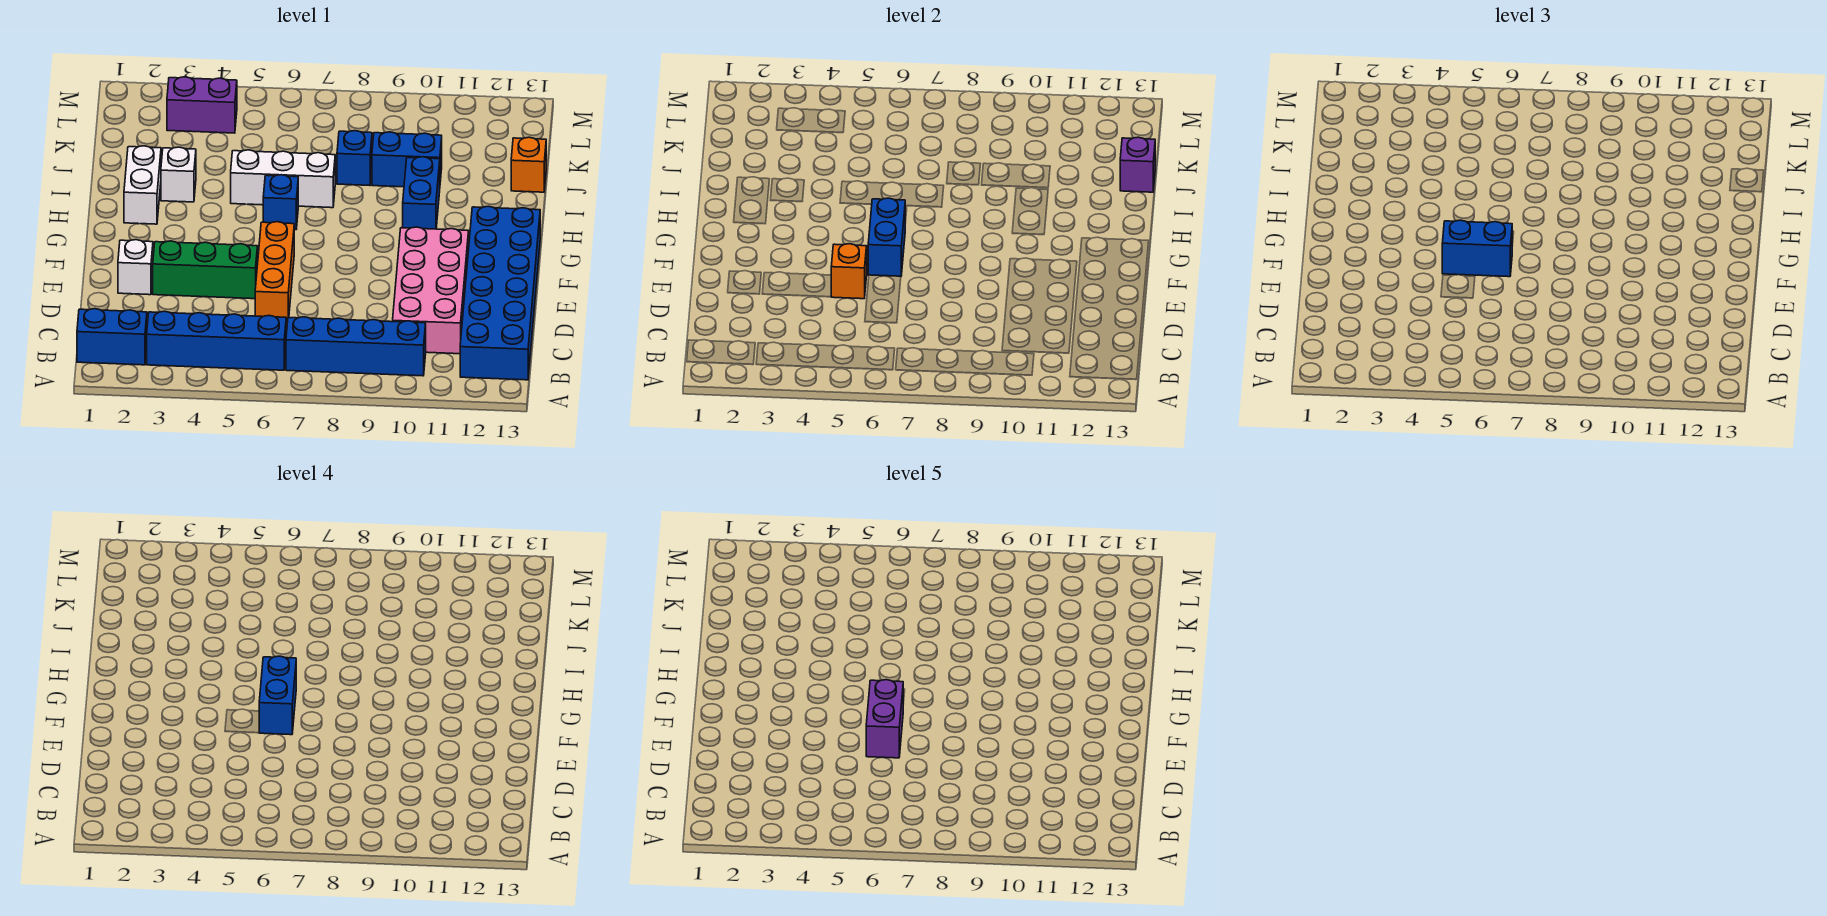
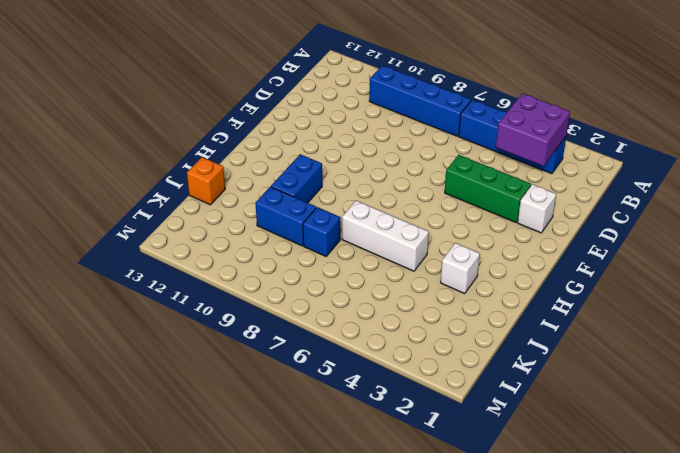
purple brick B3:C4 level 2 -> none
none -> blue brick B1:B2 level 1
none -> blue brick B12:G13 level 1
none -> pink brick C10:F11 level 1

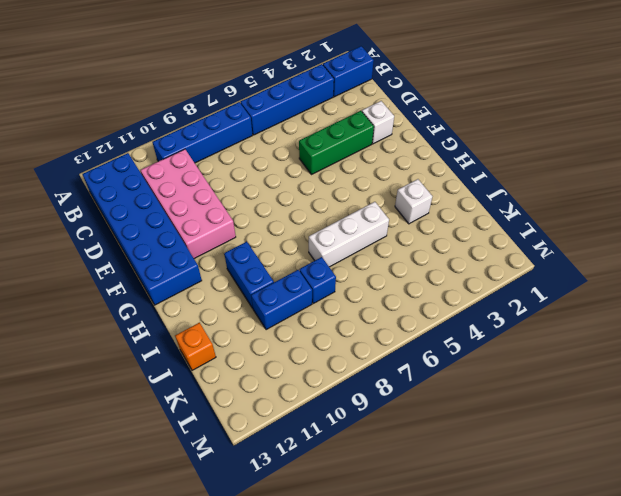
none -> orange brick D6:F6 level 1
none -> white brick H2:I2 level 1
none -> blue brick H6 level 1

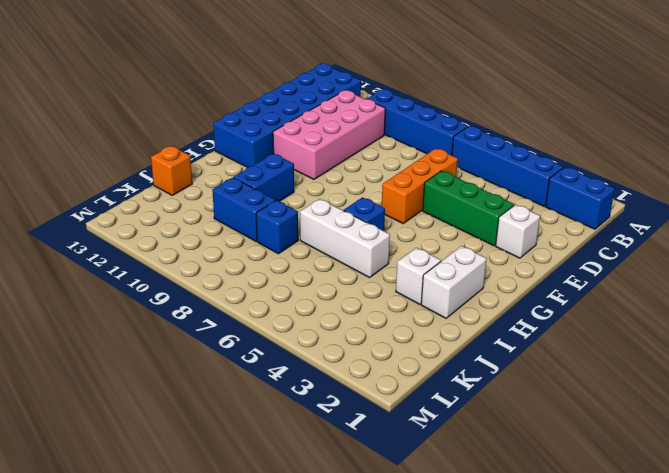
none -> purple brick L3:L4 level 1
none -> orange brick E5 level 2
none -> blue brick F6:G6 level 2

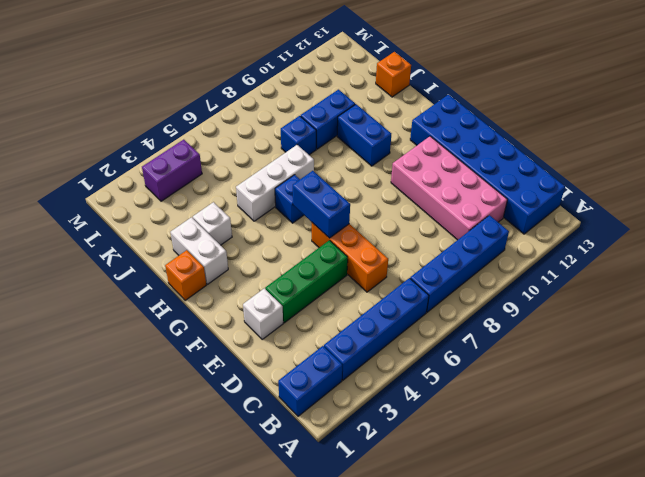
orange brick H1 level 1 -> orange brick E5 level 2
none -> purple brick J13 level 2
none -> blue brick F5:F6 level 3
none -> blue brick F6:G6 level 4

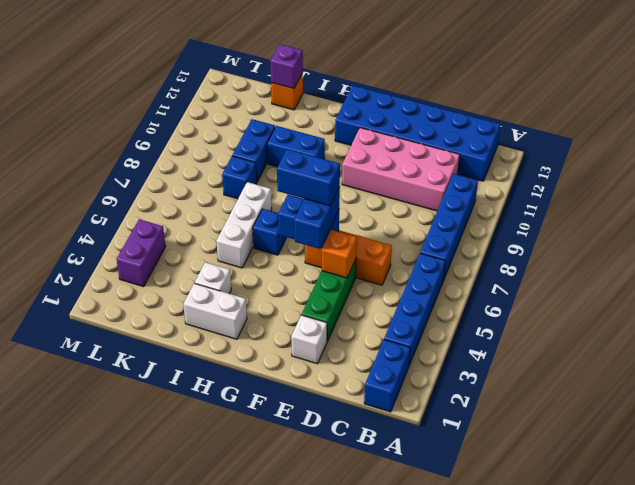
none -> purple brick E6:F6 level 5

